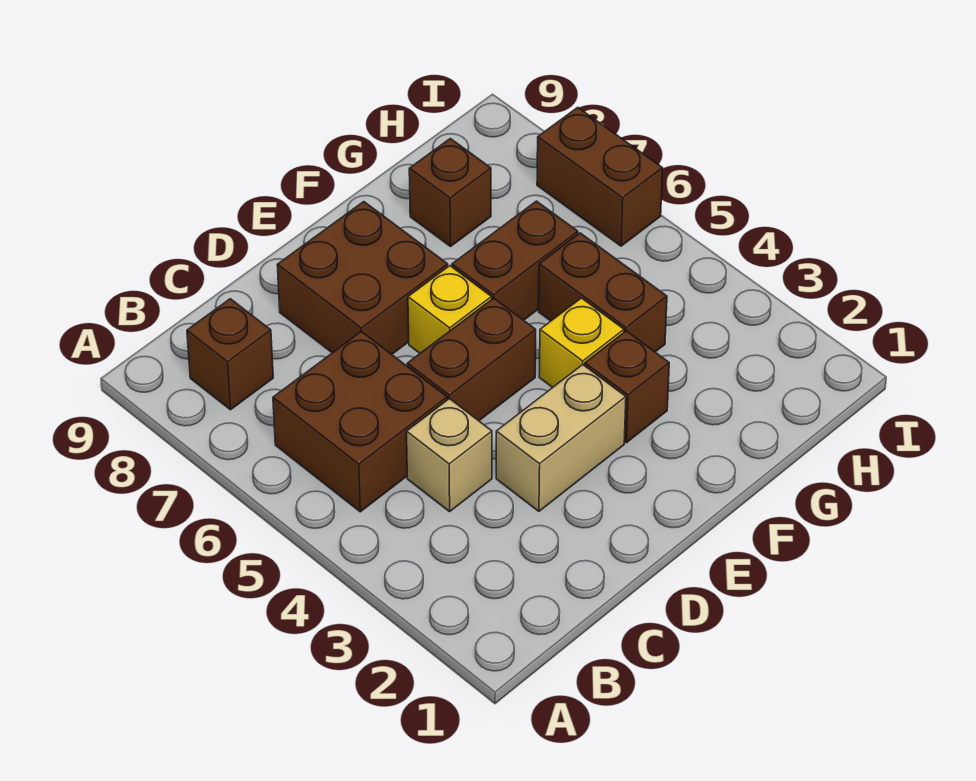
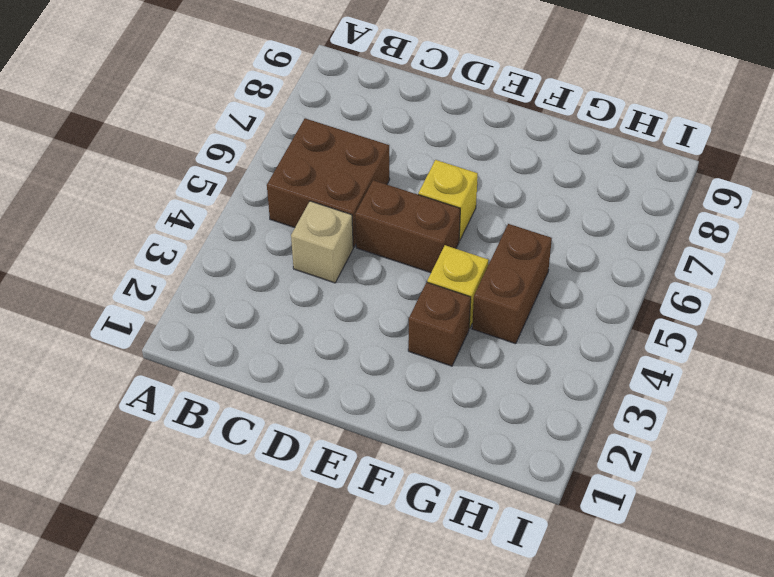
none -> brown brick B8 level 1
none -> tan brick D3:E3 level 1
none -> brown brick D7:E8 level 1

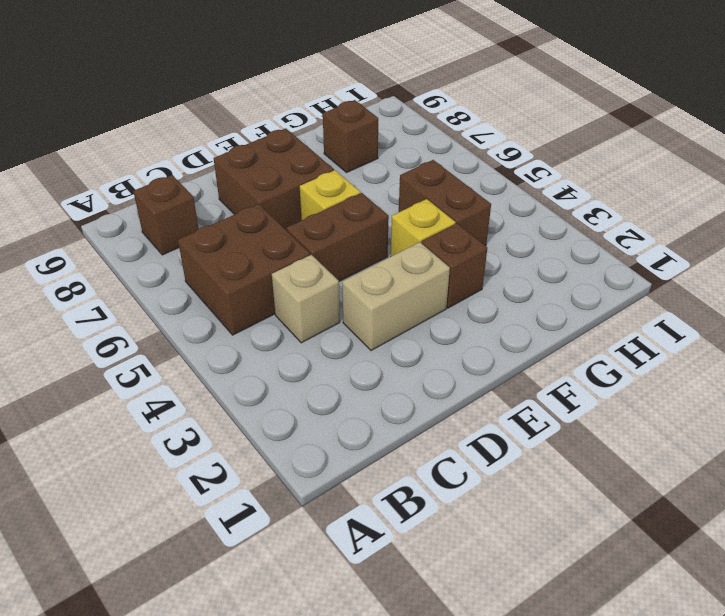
none -> brown brick F6:G6 level 1
none -> brown brick I6:I7 level 1

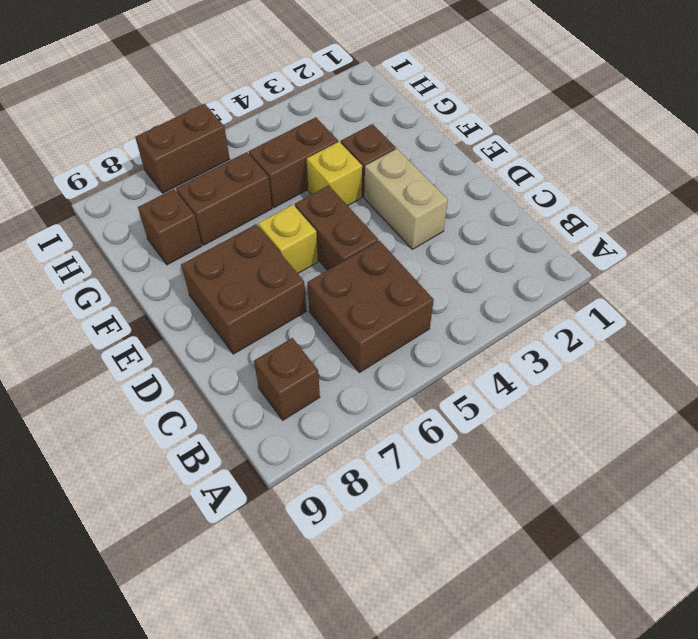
brown brick G6:G7 level 1 -> brown brick F6:G6 level 1
none -> tan brick C4 level 1

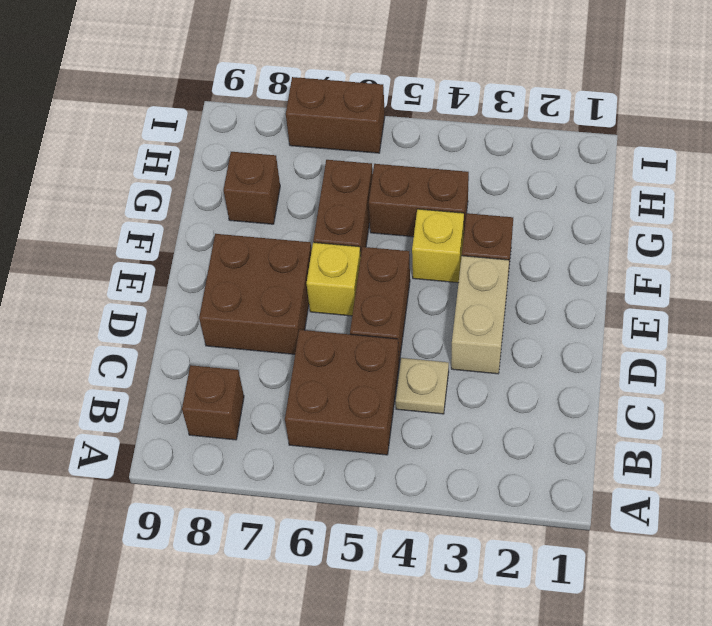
tan plate C4 level 1 -> tan brick C4 level 1

